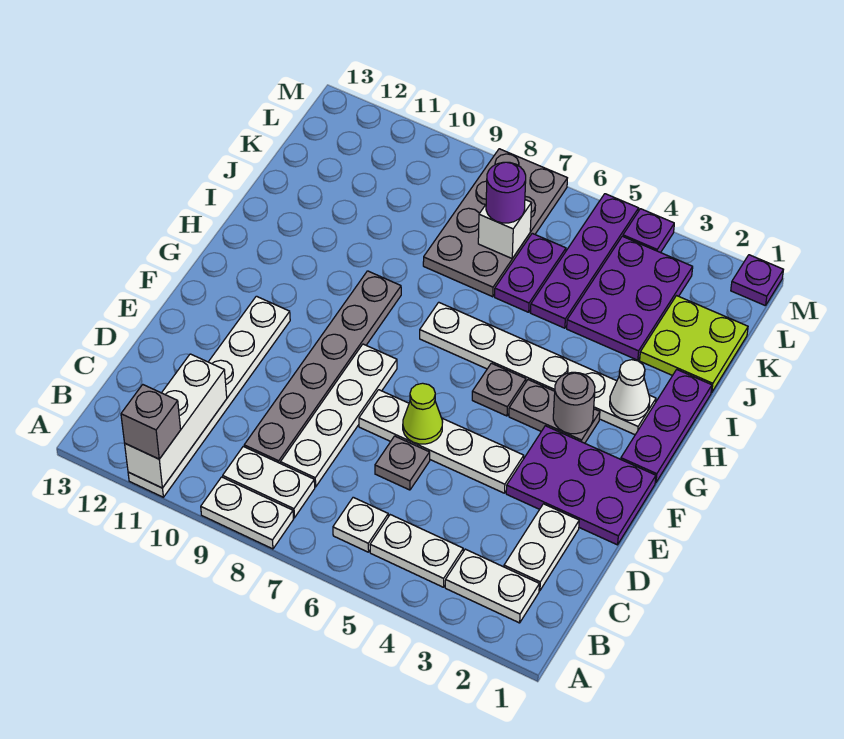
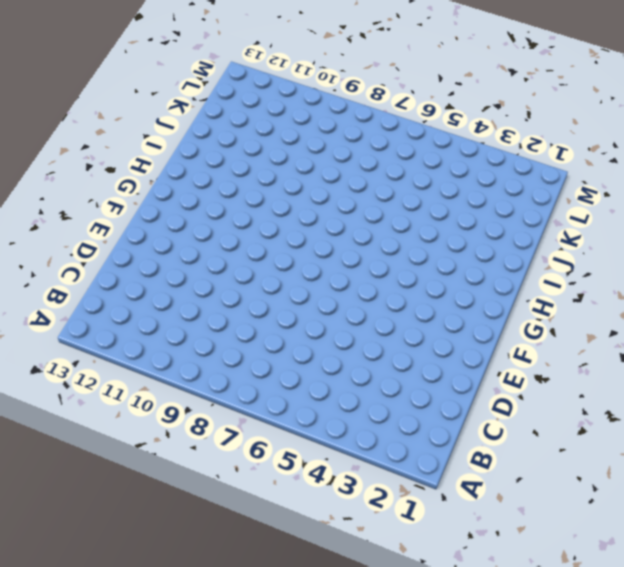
none -> white plate A8:A9 level 1
none -> white plate A11:F11 level 1
none -> white plate B2:B3 level 1
none -> white plate B4:B5 level 1

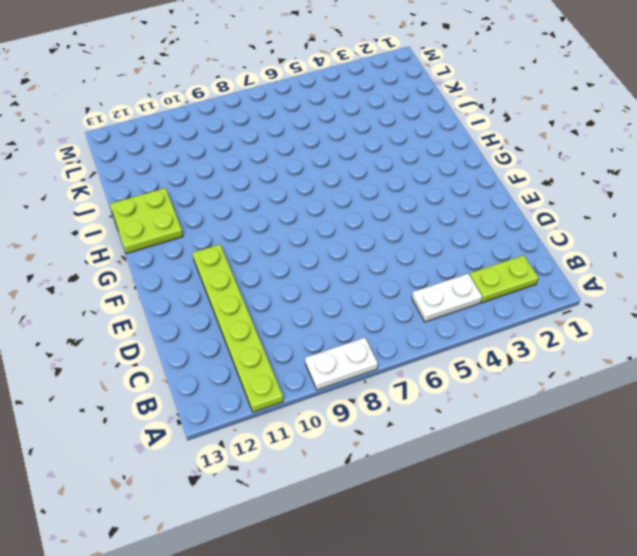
lime plate A11:F11 level 1 -> white plate A11:F11 level 1
lime plate B2:B3 level 1 -> white plate B2:B3 level 1
lime plate H12:I13 level 1 -> lime plate J1:K2 level 1
none -> white plate B6 level 1
none -> white plate B8:B9 level 1
none -> white plate C2:D2 level 1
none -> white plate C8:F8 level 1

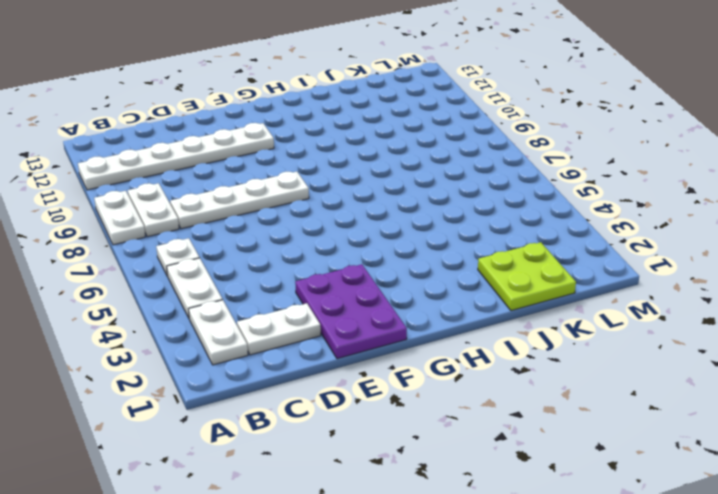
none -> grey plate C9:H9 level 1
none -> grey plate D6 level 1
none -> white plate E4:E7 level 1
none -> purple plate G1:I1 level 1

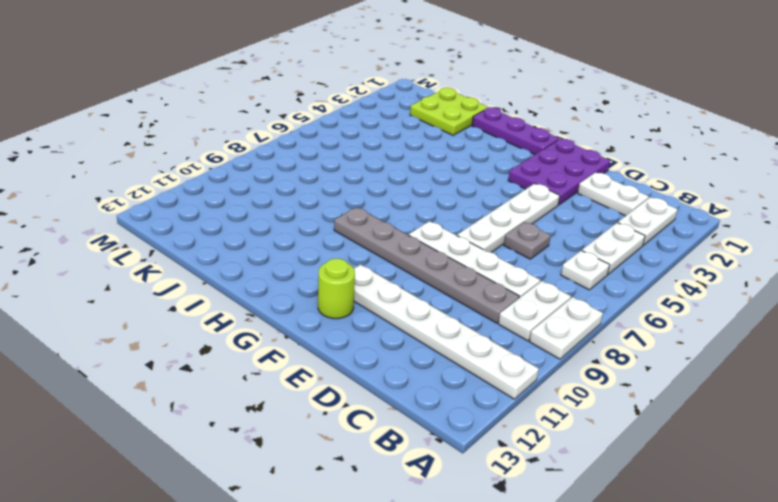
lime round brick F12 level 1 -> none
none -> grey plate G3:G4 level 1
none -> grey plate G5 level 1
none -> white plate H2:H7 level 1
none -> purple plate J3:L4 level 1

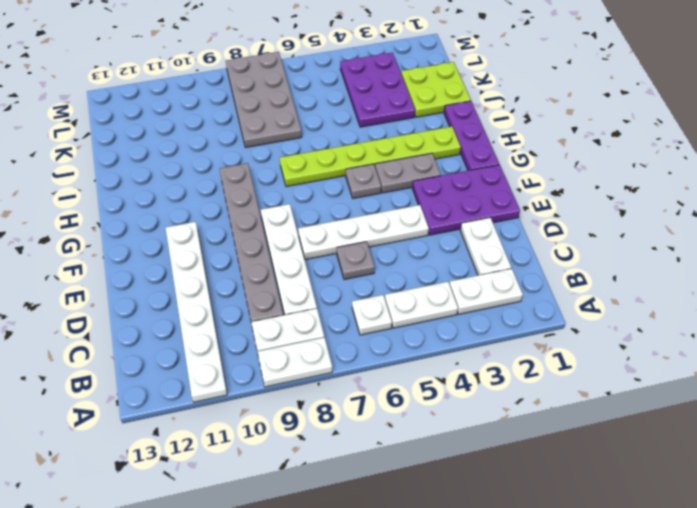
lime plate H2:H7 level 1 -> white plate H2:H7 level 1
none -> purple plate J5:M5 level 1
none -> purple plate J6:K6 level 1
none -> purple plate M1 level 1
none -> purple plate M4 level 1

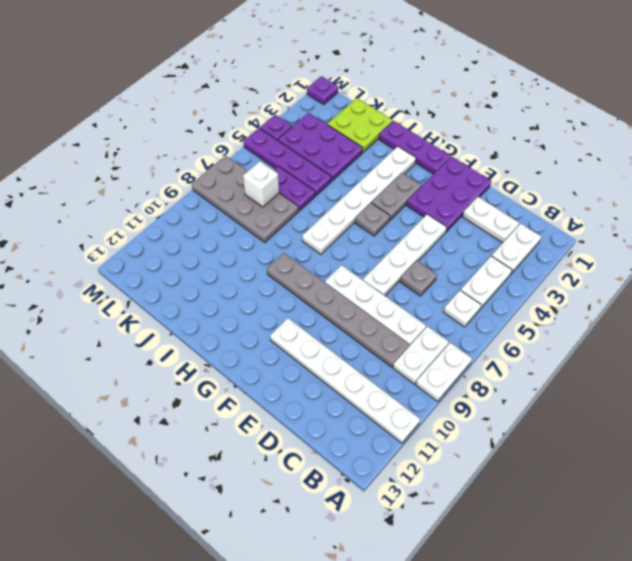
none -> white brick A11:C11 level 2
none -> lime cone E6 level 2
none -> grey round brick G3 level 2
none -> white cone H2 level 2

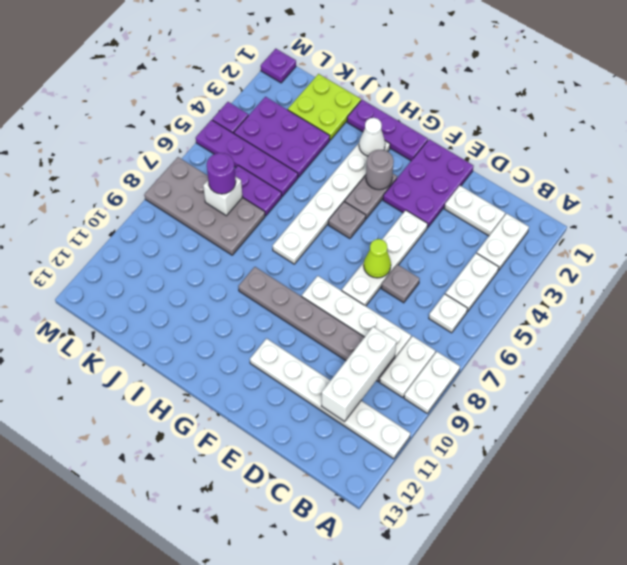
white brick C9:C11 level 2 -> white brick A11:C11 level 2
none -> grey brick A11 level 3

